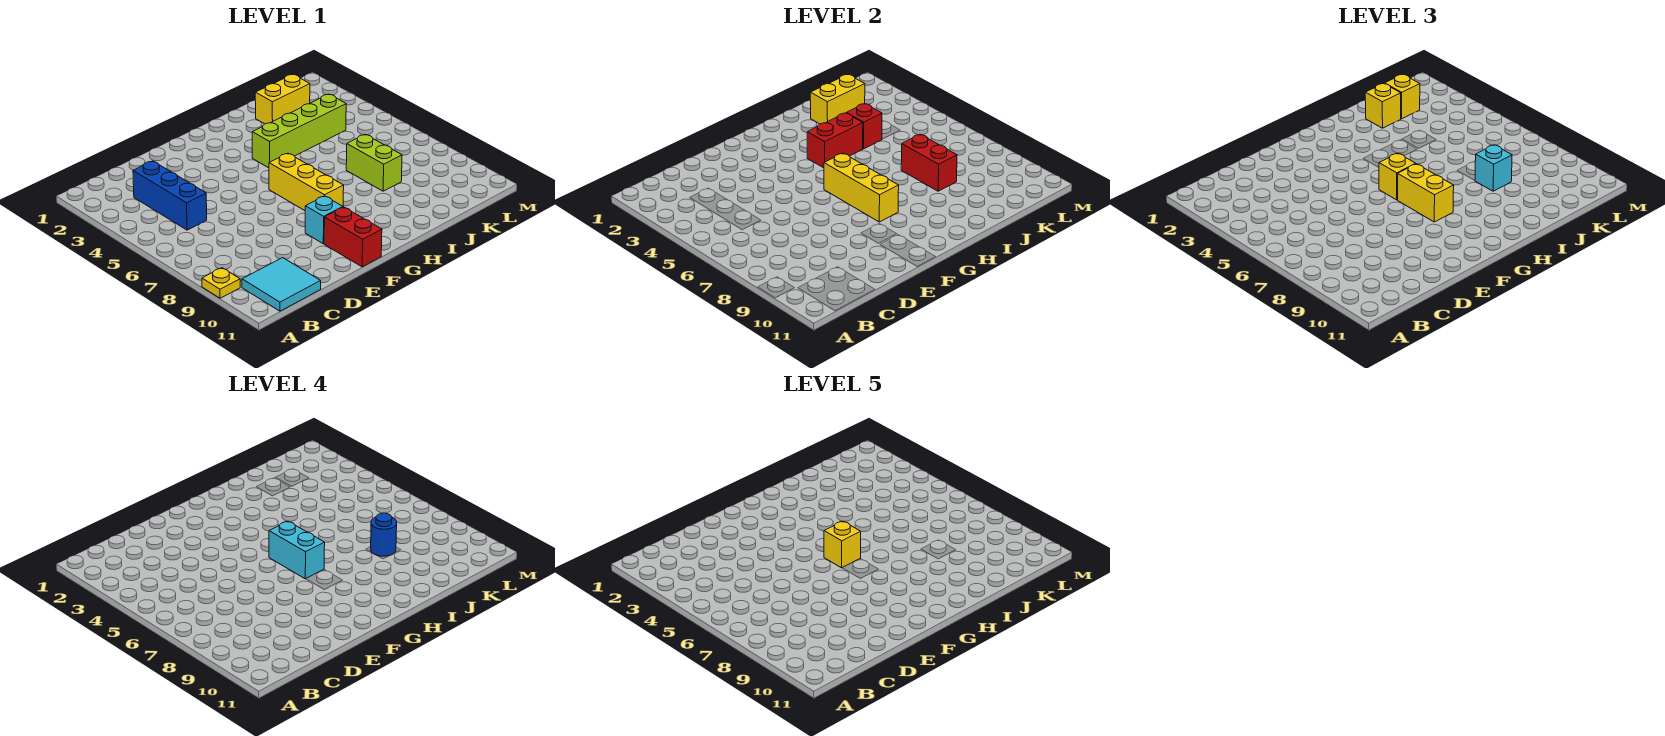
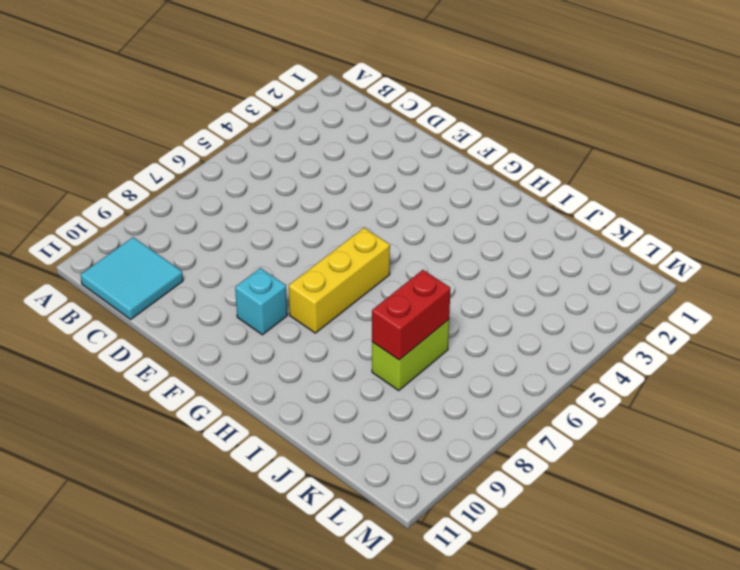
none -> yellow plate A9 level 1
none -> blue brick C3:C5 level 1
none -> red brick F10:F11 level 1

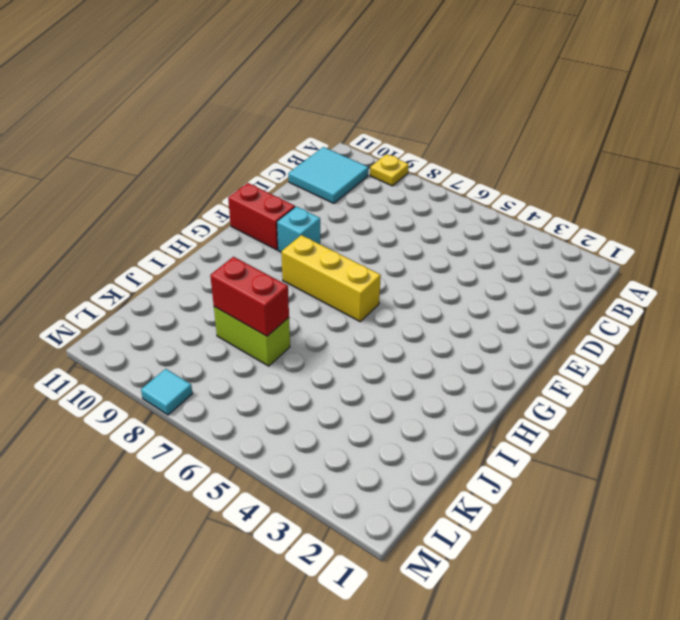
cyan tile M8 level 1 -> none
none -> blue brick C3:C5 level 1
none -> lime brick H4:K4 level 1
none -> yellow brick J2:K2 level 1

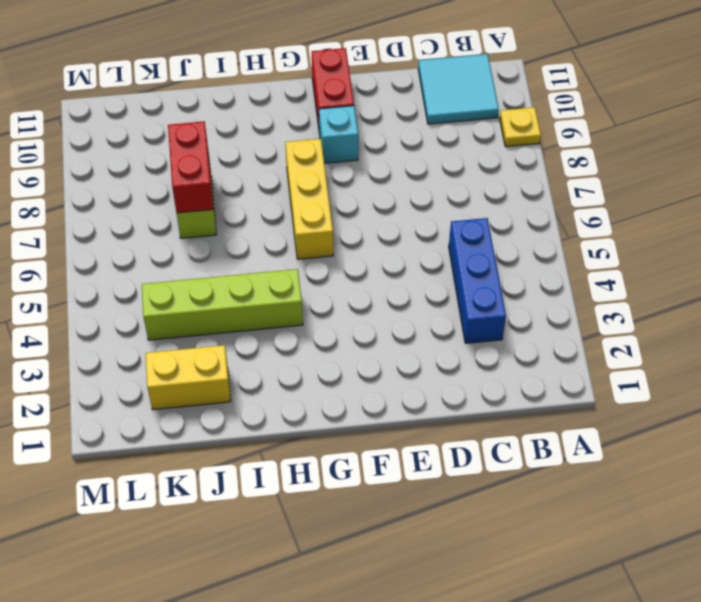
none -> yellow brick G6:G8 level 2
none -> red brick H4:I4 level 2
none -> yellow brick J2:K2 level 2

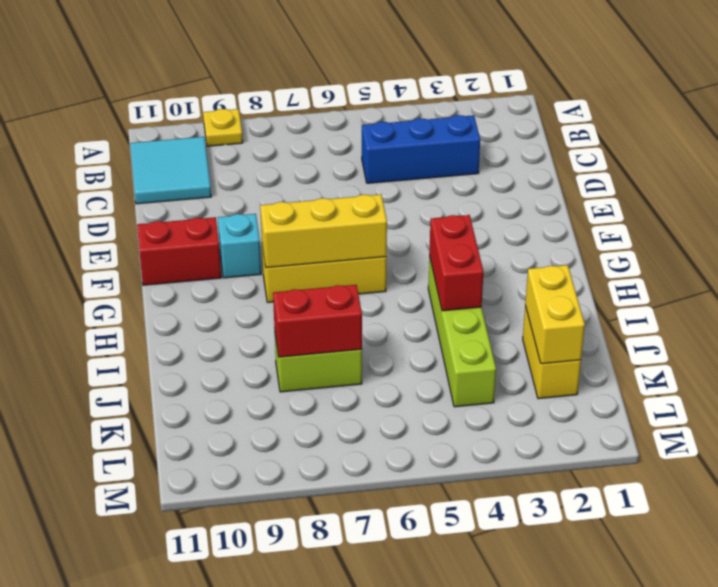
none -> red brick J4 level 2
none -> yellow brick G6 level 3
none -> yellow brick G7:G8 level 3

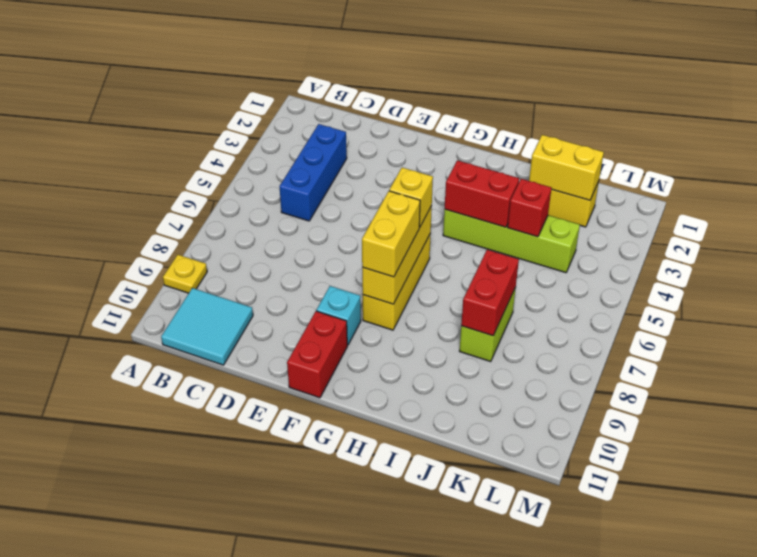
none -> yellow brick J2 level 3
none -> cyan brick J8 level 3
none -> yellow brick K2 level 3

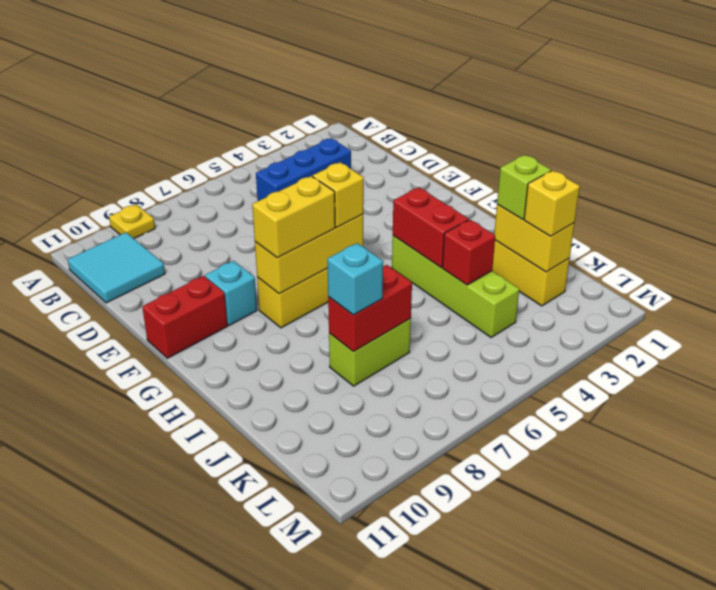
lime brick J2 level 3 -> yellow brick J2 level 3
none -> cyan brick G6:G7 level 4
none -> blue round brick J8 level 4
none -> yellow brick G6 level 5

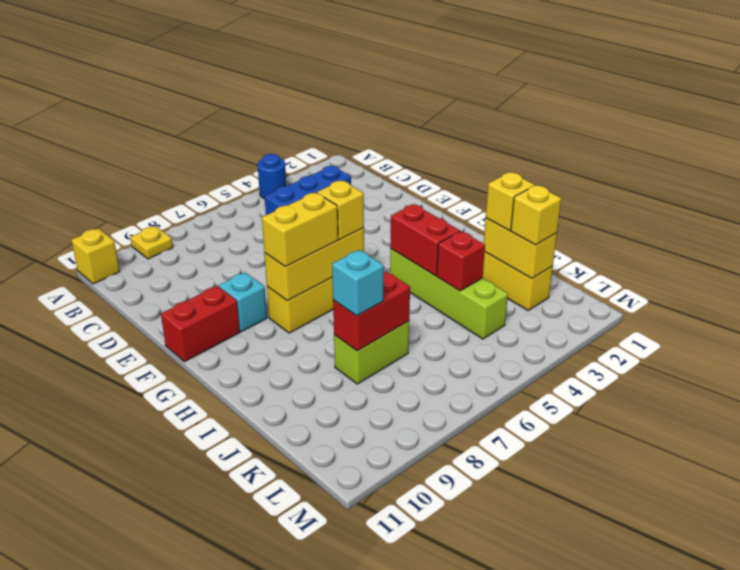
blue round brick A4 level 1 -> blue round brick J8 level 4
yellow brick A11 level 1 -> yellow brick G6 level 5
none -> cyan tile B10:C11 level 1
none -> cyan brick G6:G7 level 4

